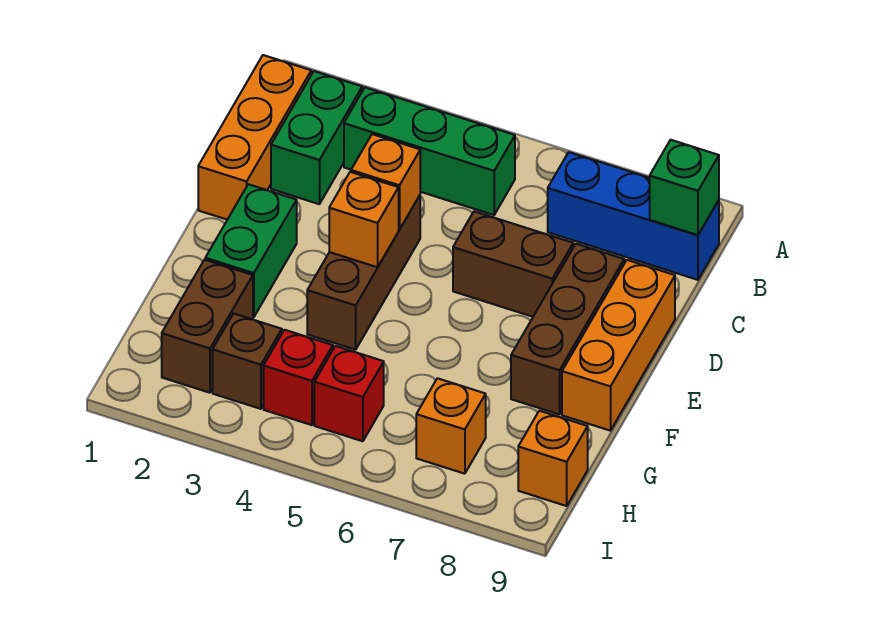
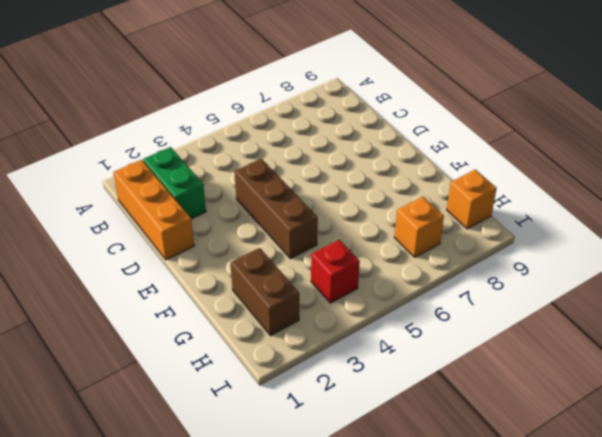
none -> green brick B3:B5 level 1
none -> blue brick B7:B9 level 1
none -> brown brick D6:D7 level 1

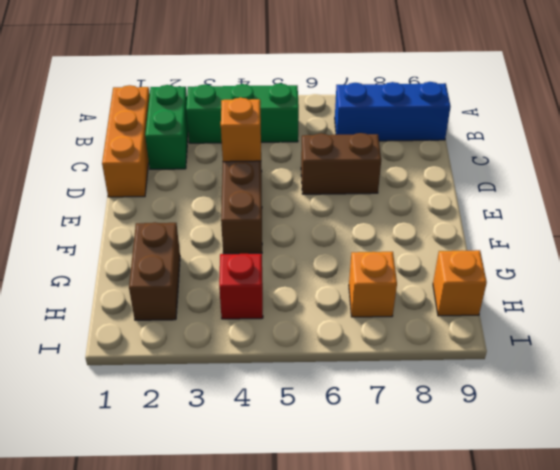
none -> brown brick D8:F8 level 1
none -> orange brick D9:F9 level 1
none -> green brick E2:F2 level 1

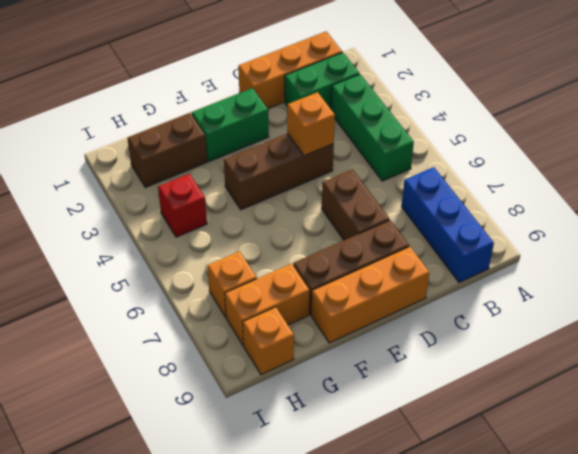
orange brick G8:H8 level 1 -> none
none -> brown brick H3 level 1
none -> red brick H5 level 1
none -> green brick B9 level 2

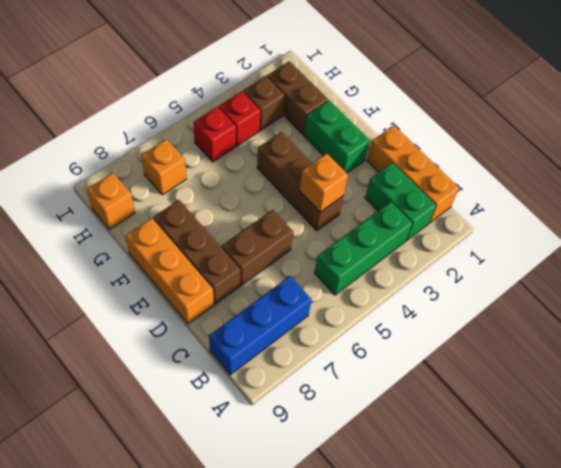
none -> green brick B9 level 2
none -> orange brick E4 level 2

